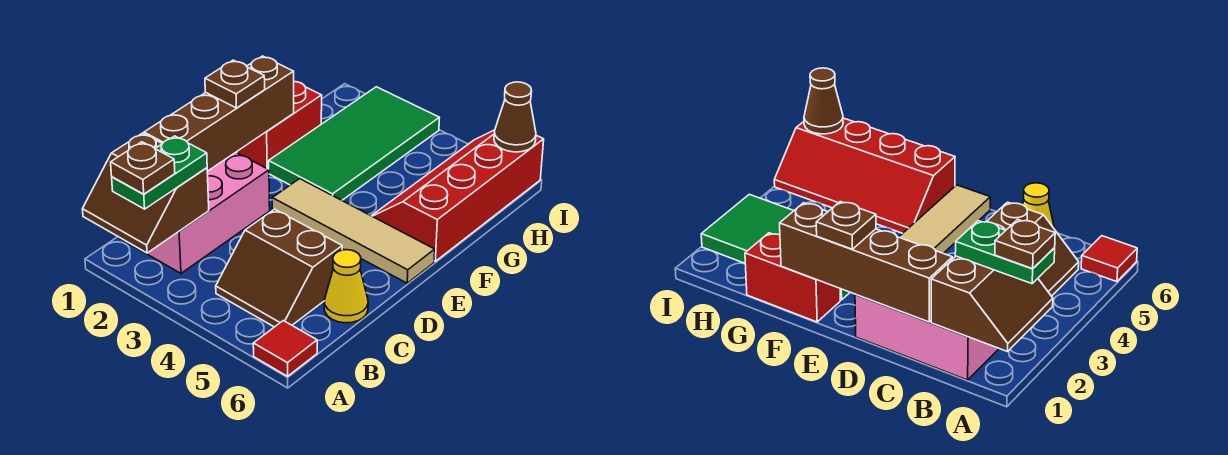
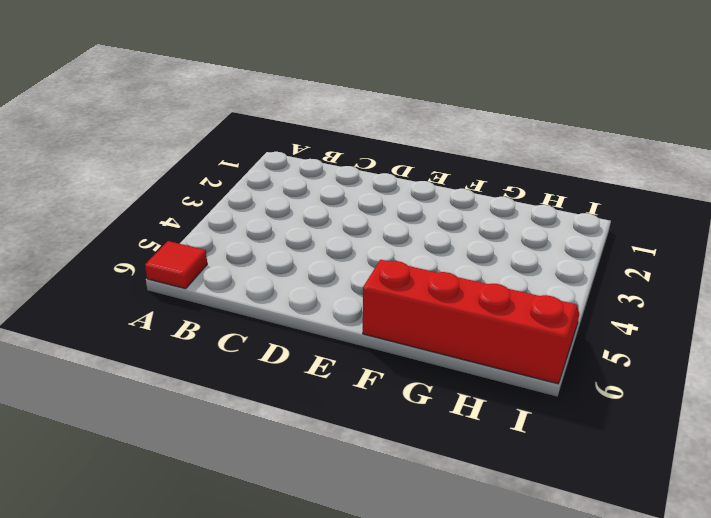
none -> pink brick B1:D2 level 1
none -> brown slope B4:C5 level 1 top C
none -> yellow cone C6 level 1

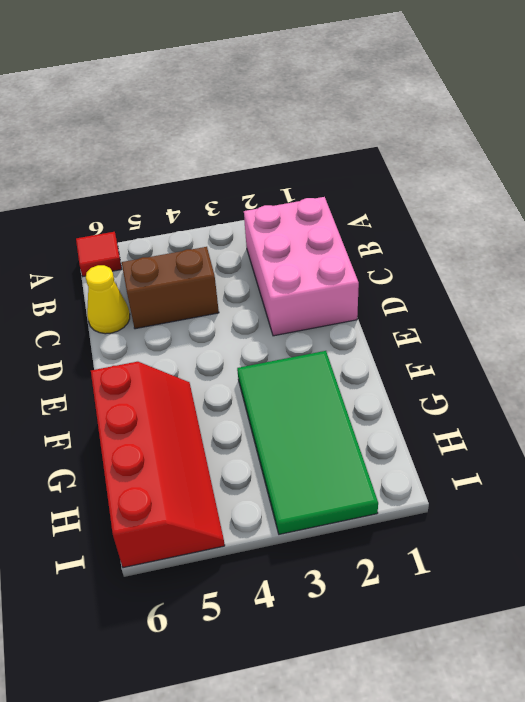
none -> tan tile E3:E6 level 1
none -> red brick F1:G1 level 1
none -> brown slope A1:B2 level 2 top B

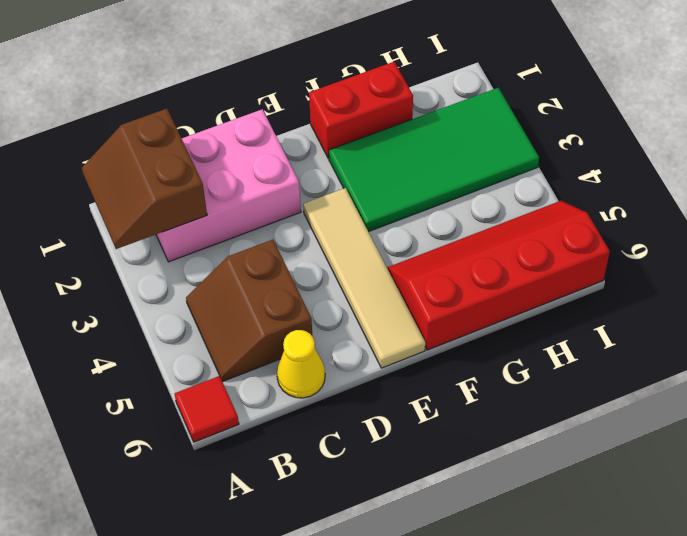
none -> brown brick C1:F1 level 2
none -> brown cone I6 level 2
none -> green plate A2:B2 level 3

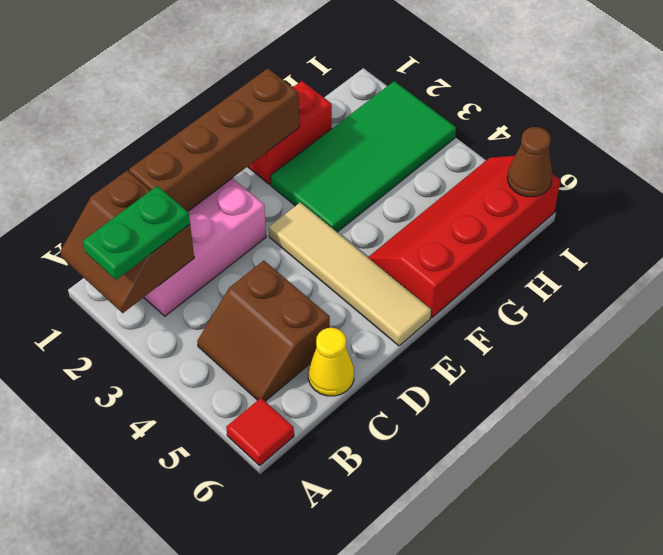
none -> brown plate E1 level 3
none -> brown plate A2 level 4

